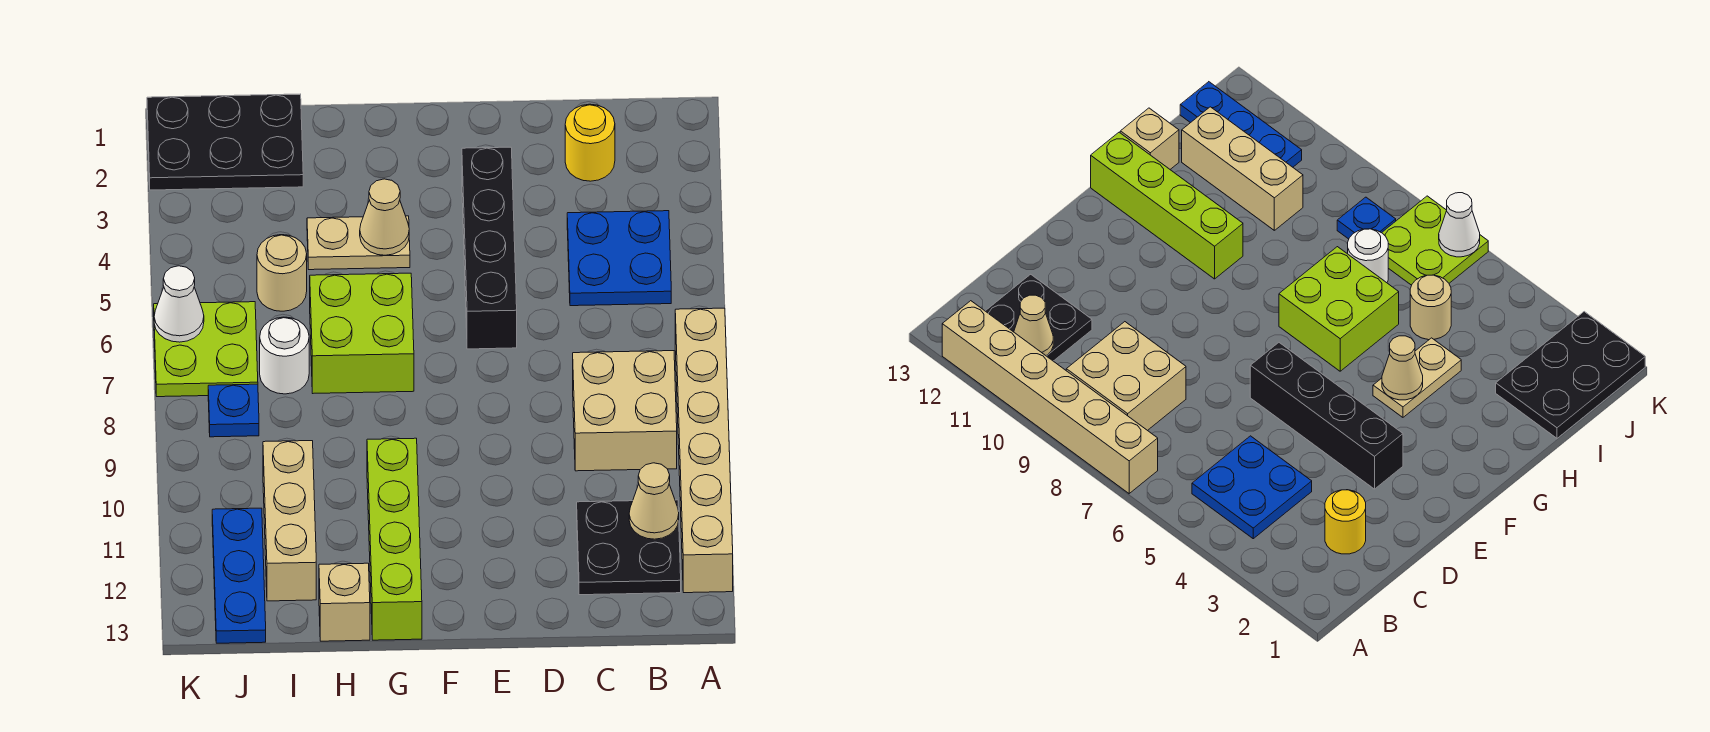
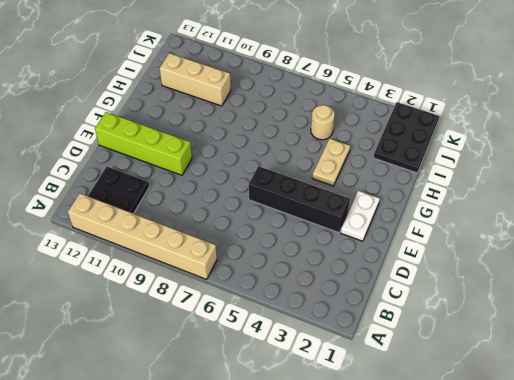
white plate E2:F2 level 1 -> none
lime brick E10:E13 level 1 -> lime brick G10:G13 level 1
none -> blue plate B4:C5 level 1
none -> tan brick B8:C9 level 1
none -> yellow round brick C2 level 1

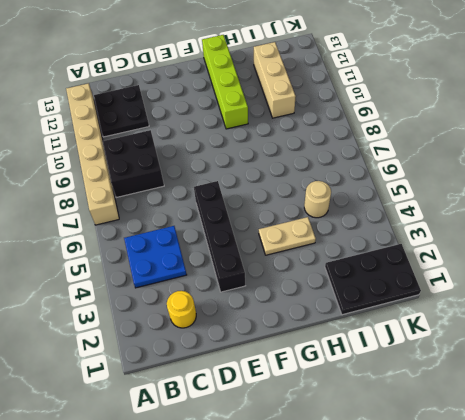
black brick B8:C9 level 1 -> tan brick B8:C9 level 1
none -> lime brick G6:H7 level 1
none -> tan brick H13 level 1
none -> white round brick I7 level 1

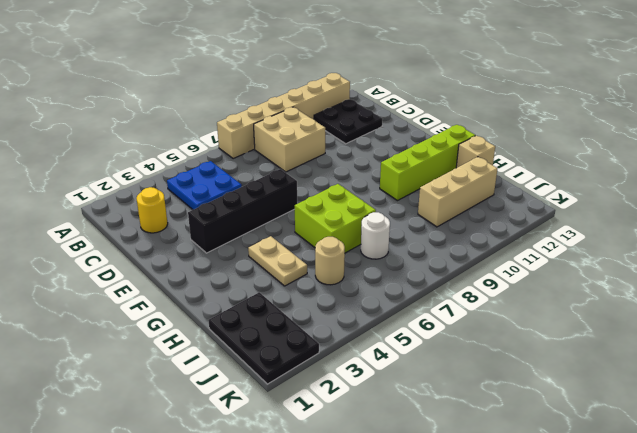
none -> lime plate J6:K7 level 1
none -> blue plate J8 level 1
none -> blue plate J11:J13 level 1

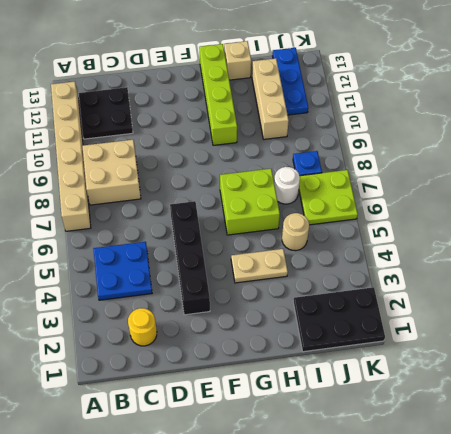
none -> tan cone B11 level 2
none -> tan cone G4 level 2
none -> white cone K6 level 2

